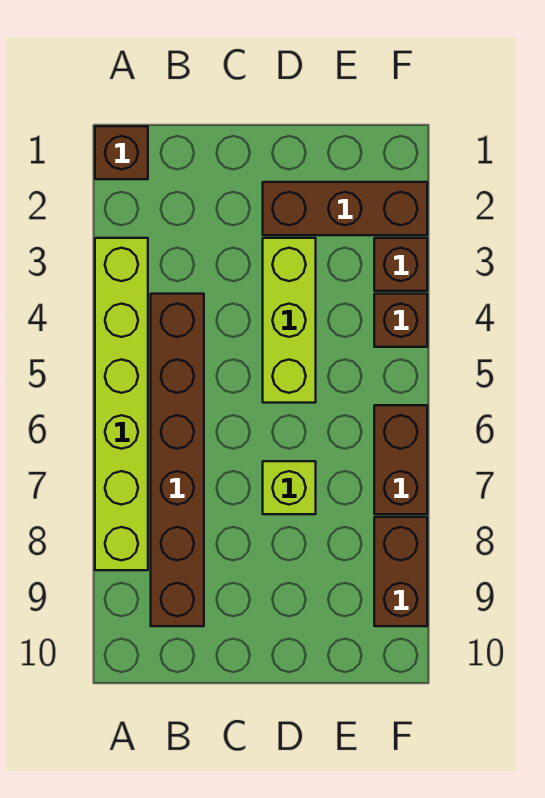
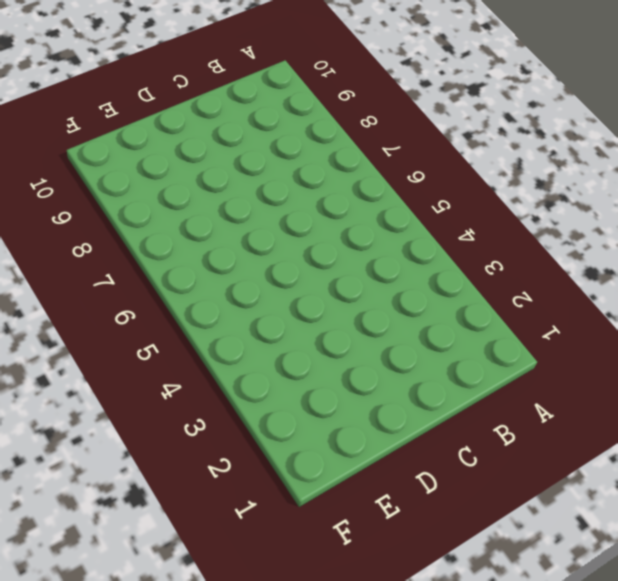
none -> brown brick A1 level 1
none -> lime brick A3:A8 level 1

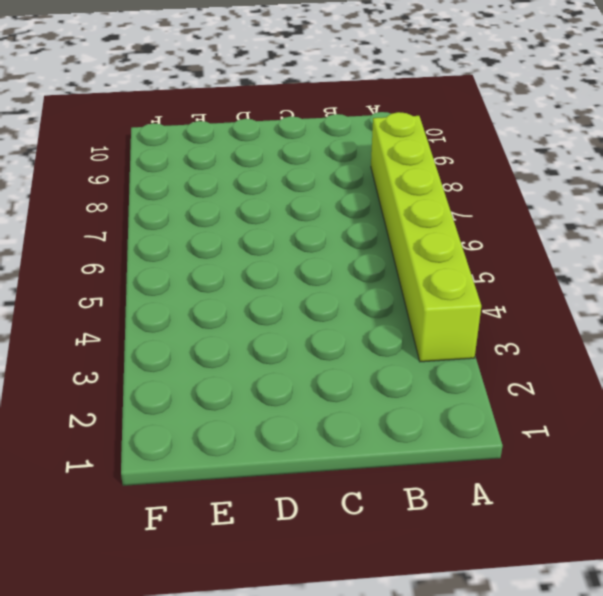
none -> brown brick A1 level 1
none -> brown brick B4:B9 level 1

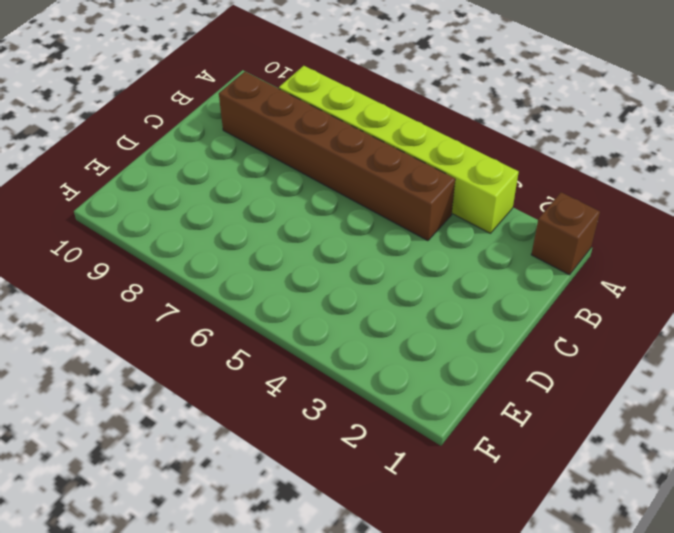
none -> brown brick D2:F2 level 1
none -> lime brick D3:D5 level 1

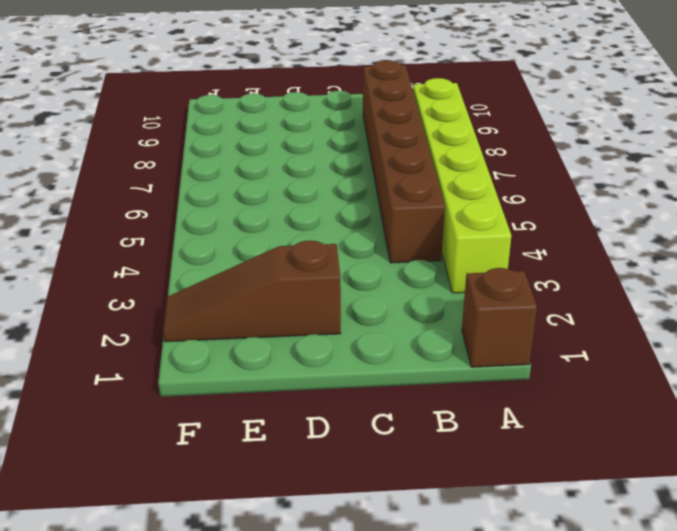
brown slope D2:F2 level 1 top D -> brown brick D2:F2 level 1
none -> lime brick D3:D5 level 1
none -> lime brick D7 level 1

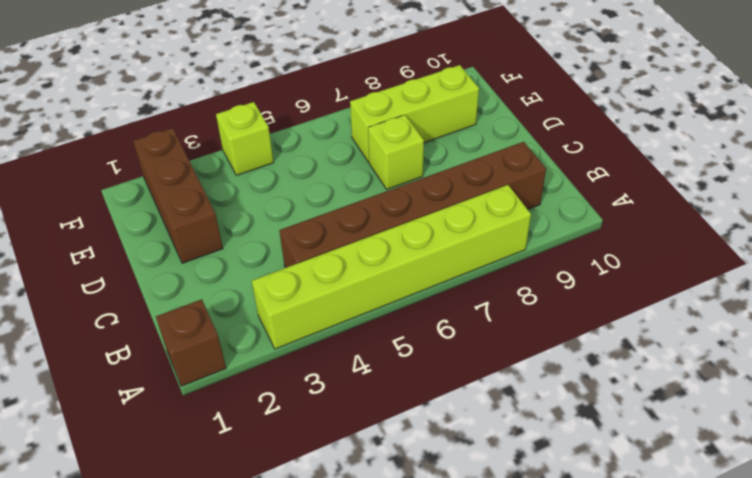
lime brick E7:E9 level 1 -> lime brick D3:D5 level 1
lime brick F4 level 1 -> brown brick F4 level 1
none -> brown brick F3 level 1
none -> brown brick F6:F7 level 1

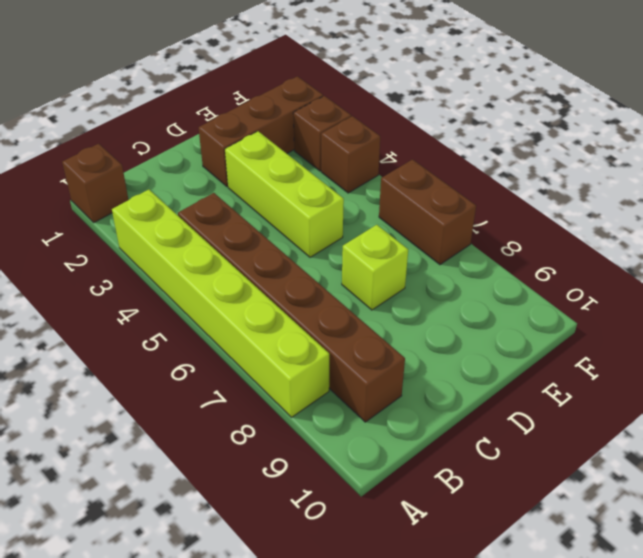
none -> brown brick F8:F9 level 1

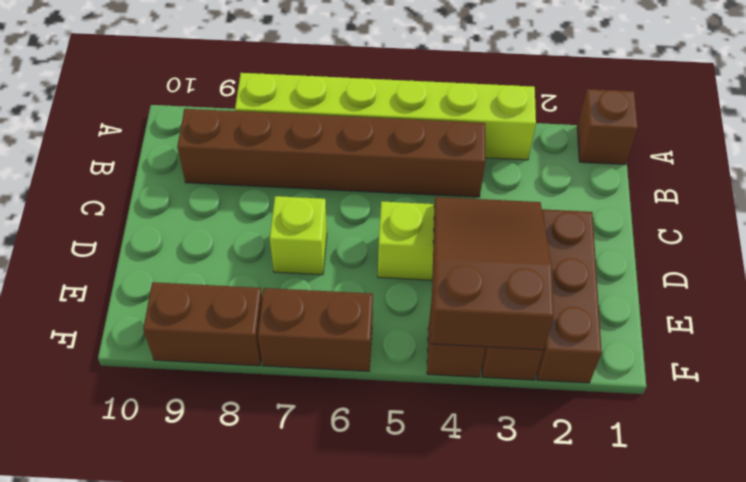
brown slope D3:F4 level 2 top F -> none

